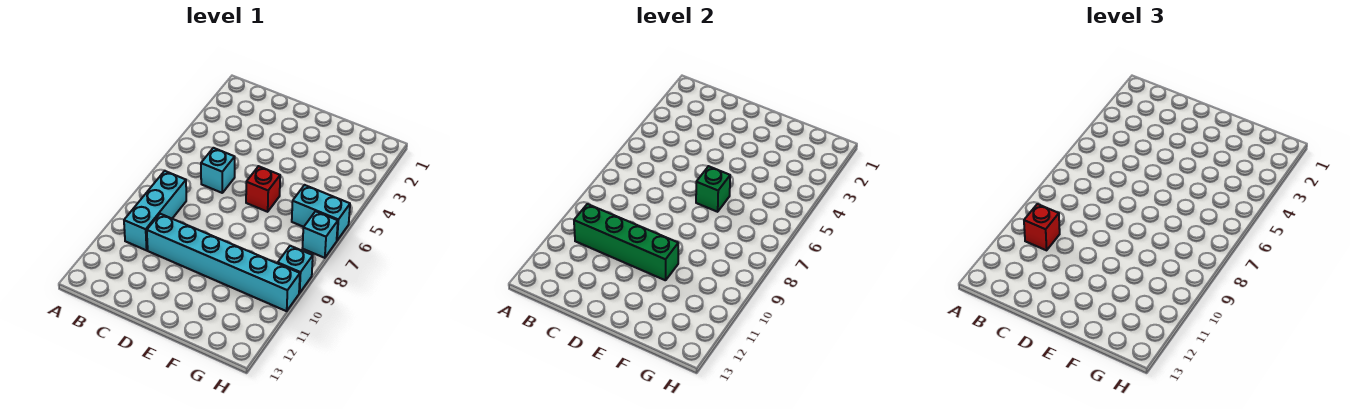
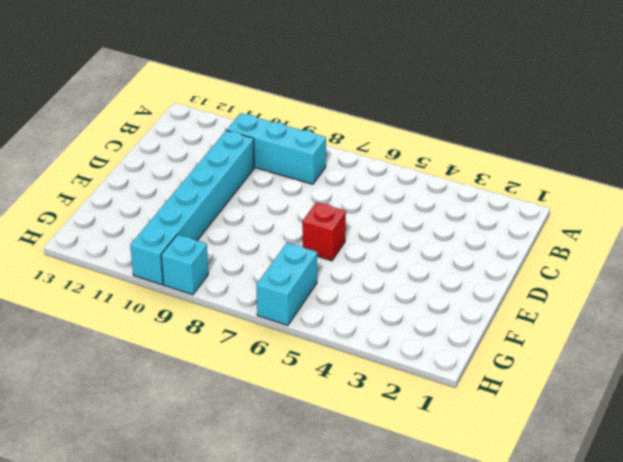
none -> cyan brick C6 level 1
none -> cyan brick H7 level 1

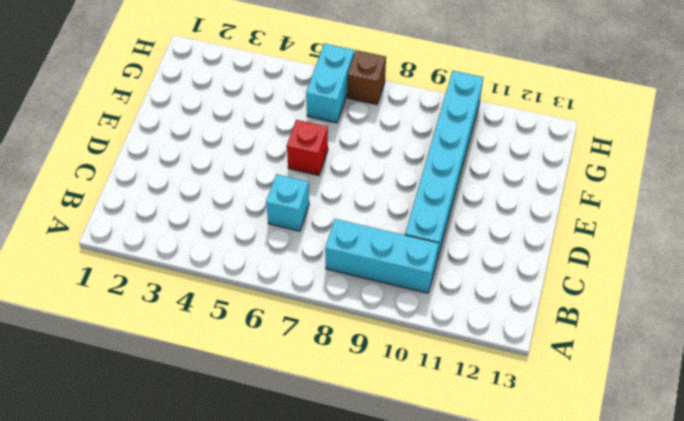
brown brick H7 level 1 -> cyan brick H7 level 1
none -> cyan brick H9 level 1
none -> green brick B10:E10 level 2

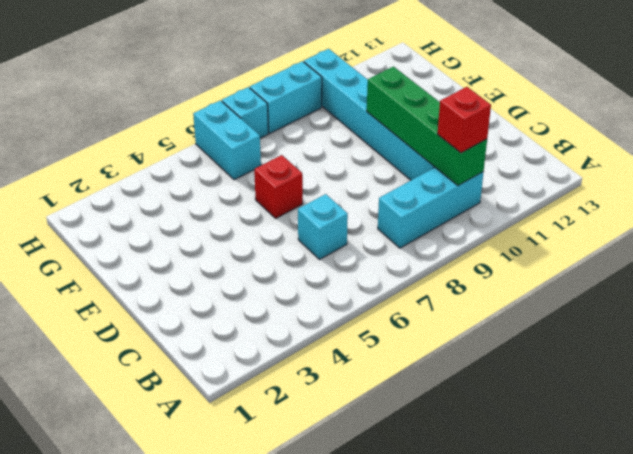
cyan brick H8:H9 level 1 -> cyan brick H9 level 1
none -> green brick E6 level 2

